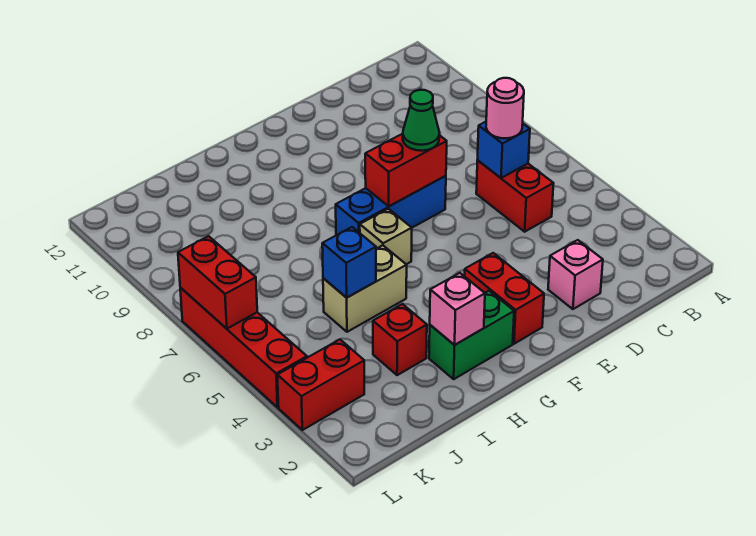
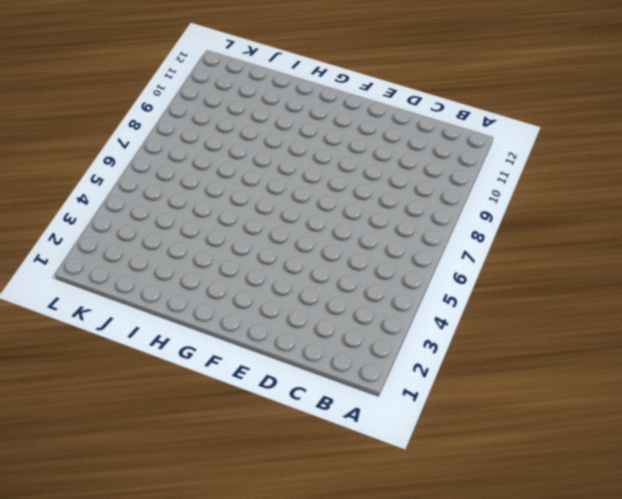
none -> red brick C5:C6 level 1
none -> pink brick D2 level 1
none -> blue brick E7:G7 level 1

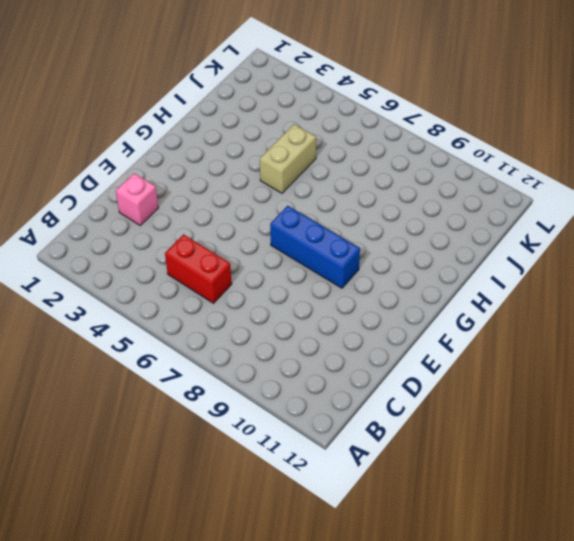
blue brick F7:F9 level 1 -> blue brick E7:G7 level 1
none -> red brick F2:F3 level 1
none -> green brick G2:H2 level 1
none -> tan brick G6 level 1

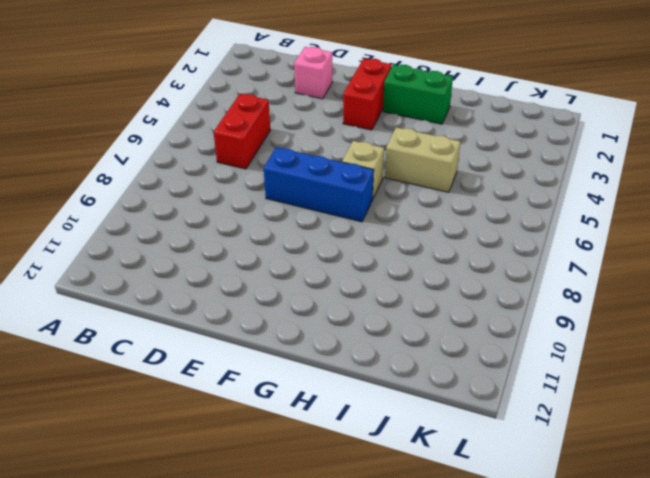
none -> red brick I3 level 1
none -> red brick K3:L3 level 1
none -> red brick L4:L7 level 1

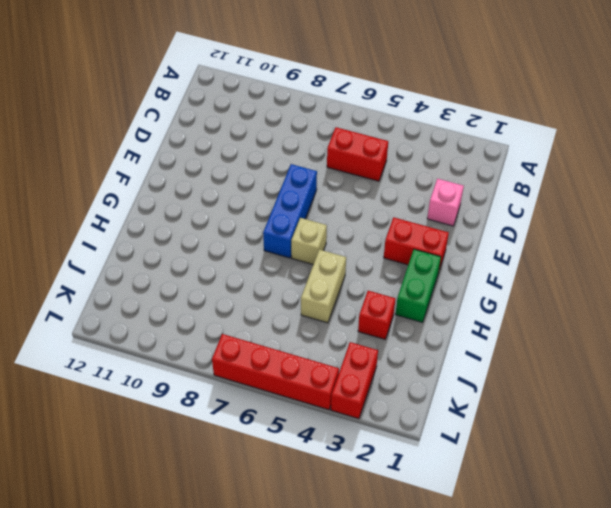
none -> blue brick C6 level 2
none -> red brick E7:F7 level 2
none -> pink brick H2 level 2

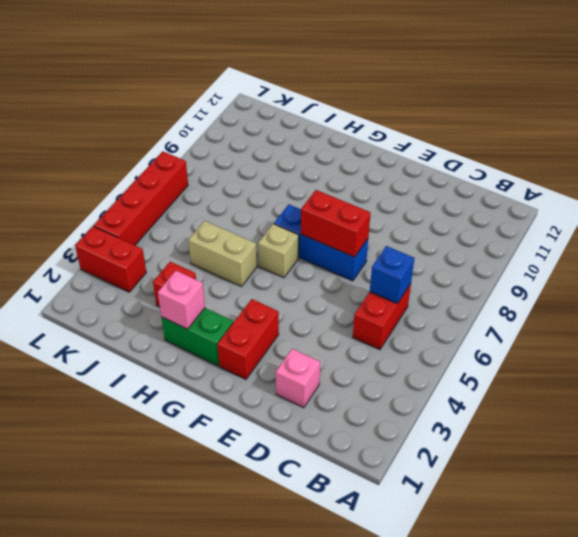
none -> blue brick I5 level 2
none -> red brick L6:L7 level 2
none -> pink round brick C6 level 3

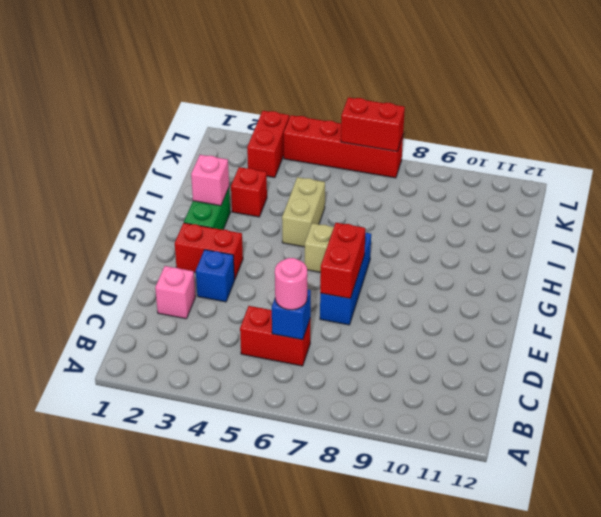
blue brick E3 level 1 -> blue brick I5 level 2
none -> green cone E7 level 3

